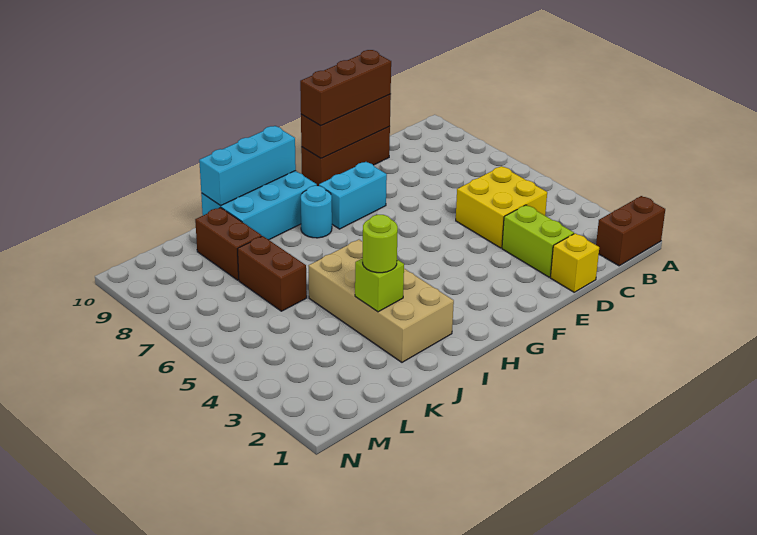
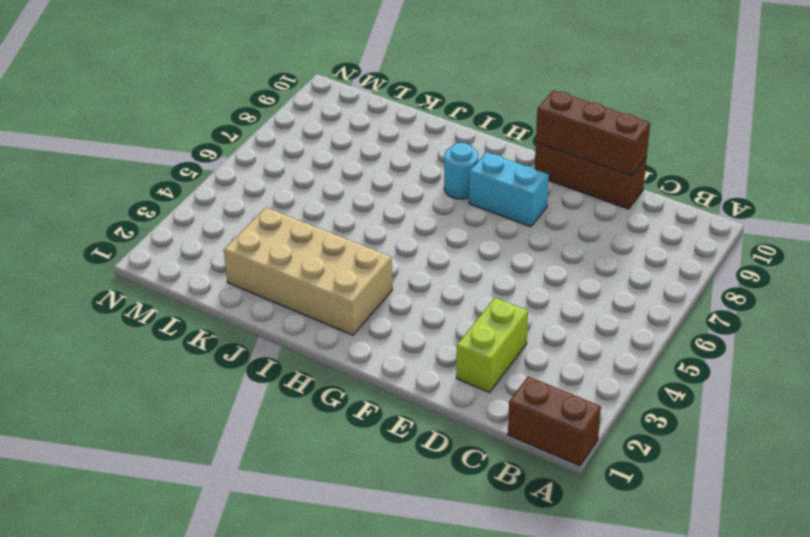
tan brick H2:K3 level 1 -> tan brick I2:J5 level 1
none -> yellow brick C4:D5 level 1
none -> yellow brick D1 level 1
none -> cyan brick H9:J10 level 1

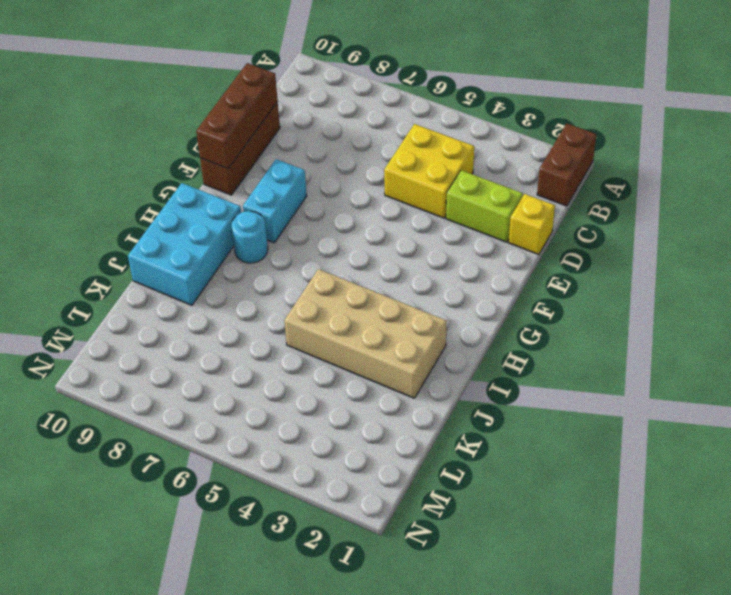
none -> brown brick K6:K7 level 1
none -> brown brick K8:K9 level 1
none -> cyan brick H10:J10 level 2

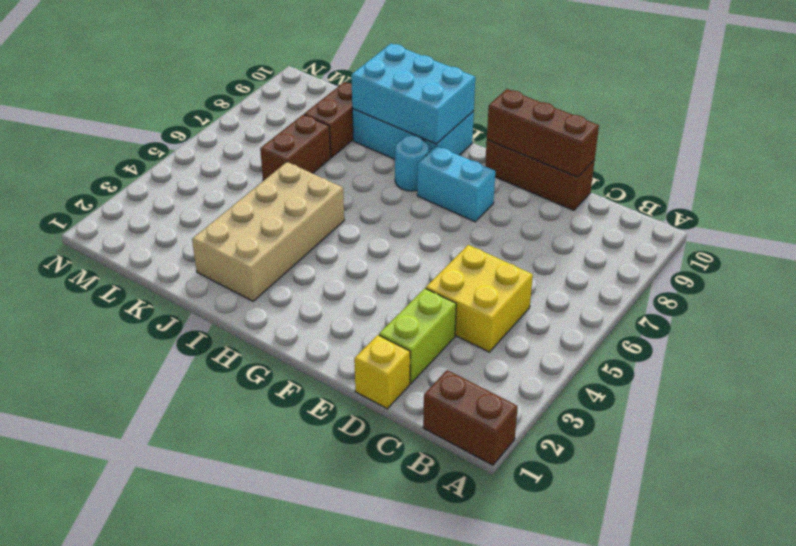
cyan brick H9:J10 level 2 -> cyan brick H10:J10 level 2
none -> lime brick J3 level 2
none -> brown brick D10:F10 level 3
none -> lime round brick J3 level 3

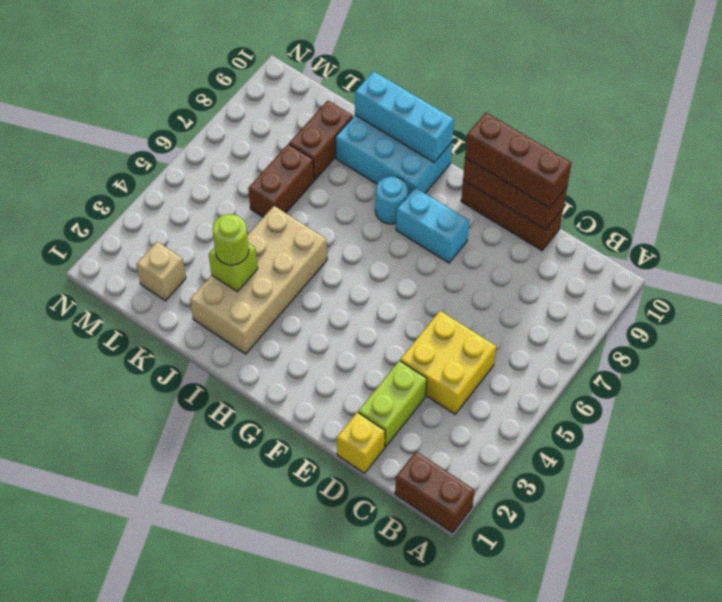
tan brick L2 level 1 -> none

